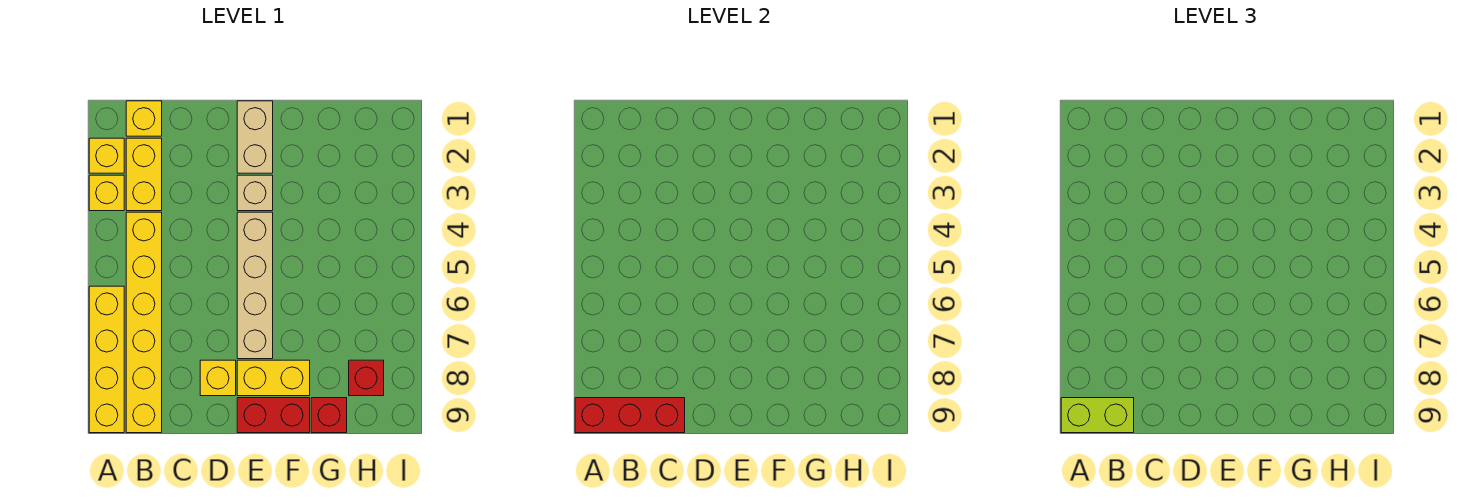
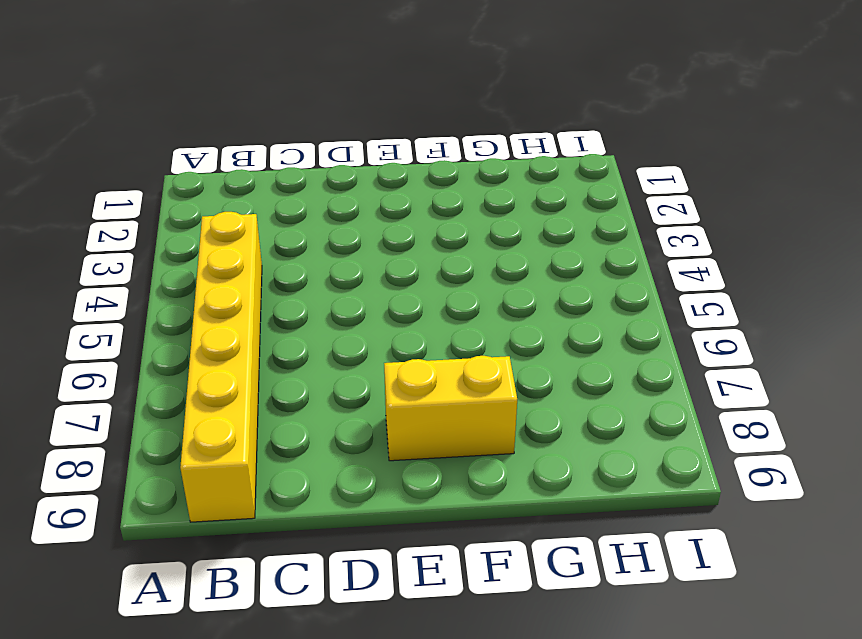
none -> yellow brick A2 level 1
none -> yellow brick A3 level 1
none -> yellow brick A6:A9 level 1

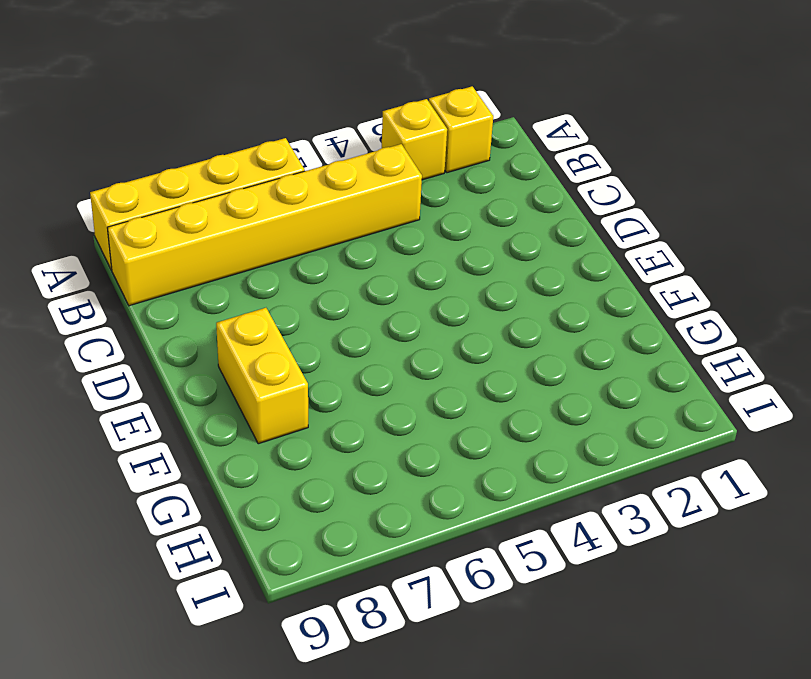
none -> yellow brick B1 level 1
none -> yellow brick B2:B3 level 1
none -> yellow brick D8 level 1

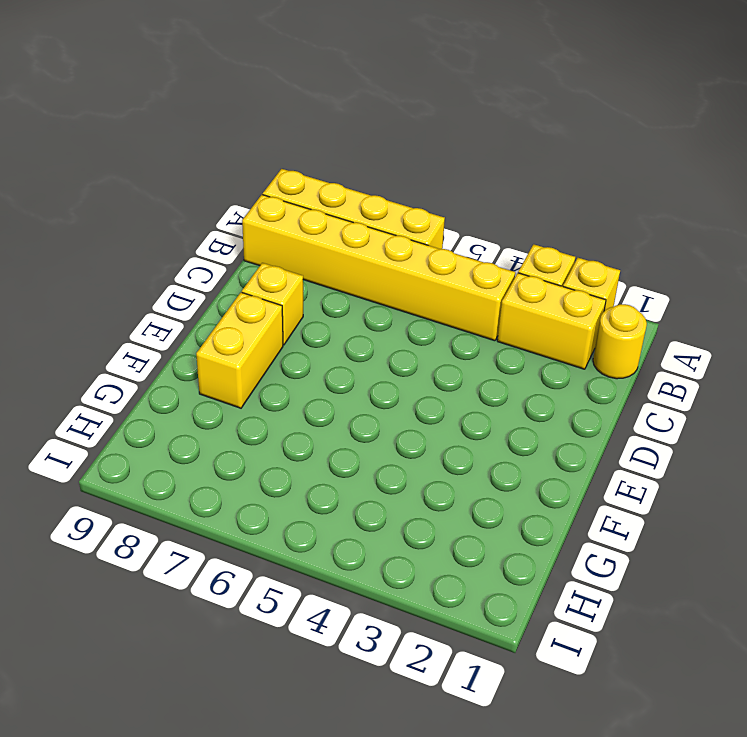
yellow round brick B1 level 1 -> yellow brick B1 level 1
none -> tan brick E1:E2 level 1
none -> tan brick E3 level 1
none -> tan brick E4:E7 level 1

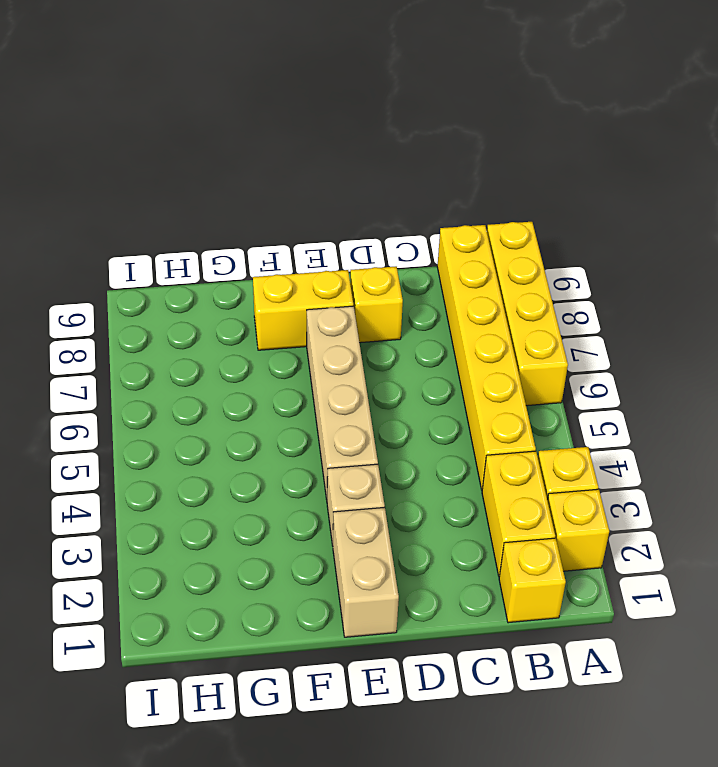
none -> red brick E9:F9 level 1
none -> red brick G9 level 1
none -> red brick H8 level 1

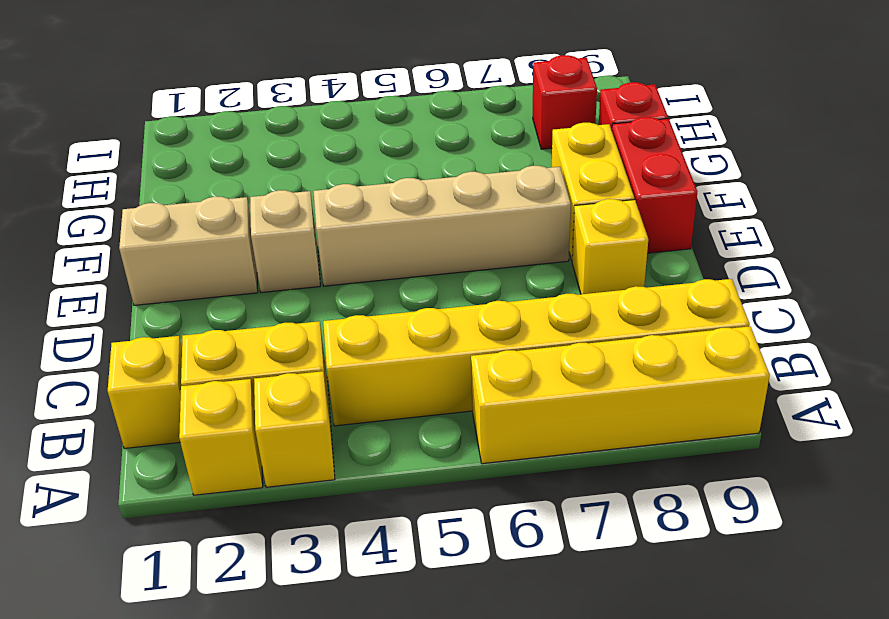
none -> red brick A9:C9 level 2
none -> lime brick A9:B9 level 3

